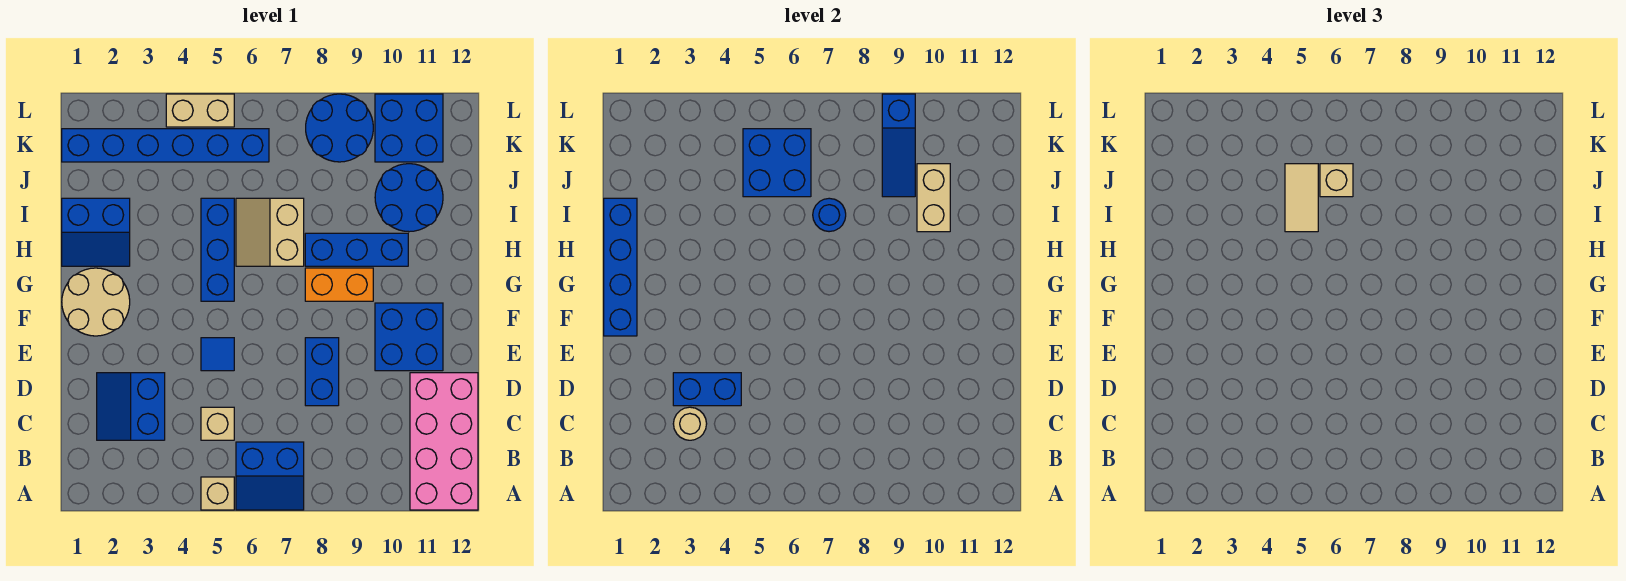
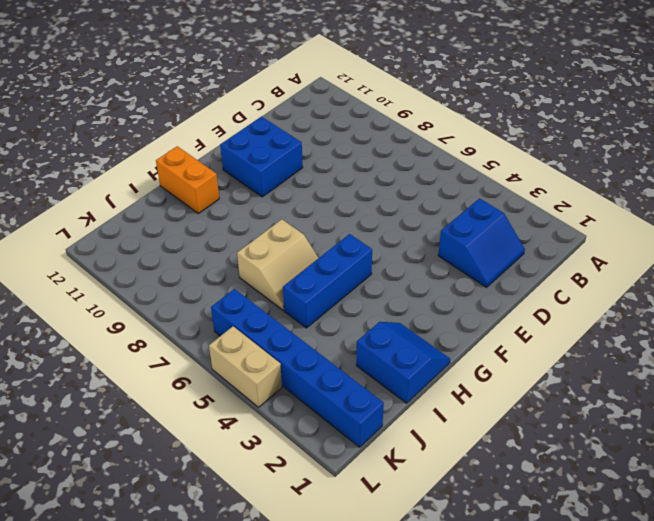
orange brick H11:H12 level 1 -> orange brick G8:G9 level 1
none -> tan brick A5 level 1
none -> blue slope A6:B7 level 1 top B
none -> pink brick A11:D12 level 1

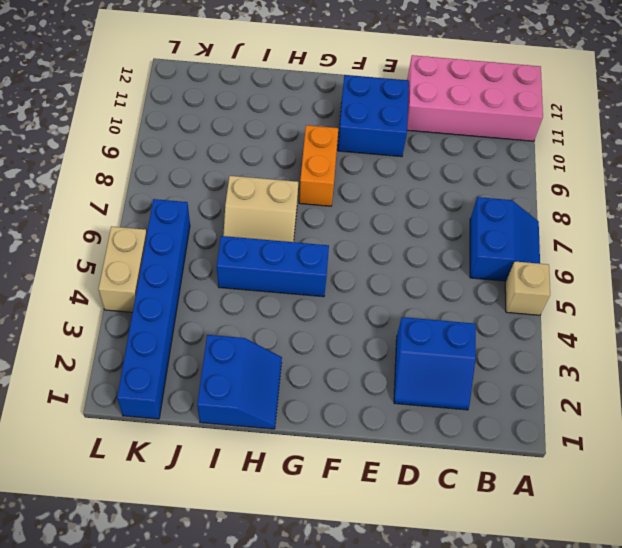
none -> tan brick C5 level 1
none -> blue brick D8:E8 level 1
none -> blue tile E5 level 1

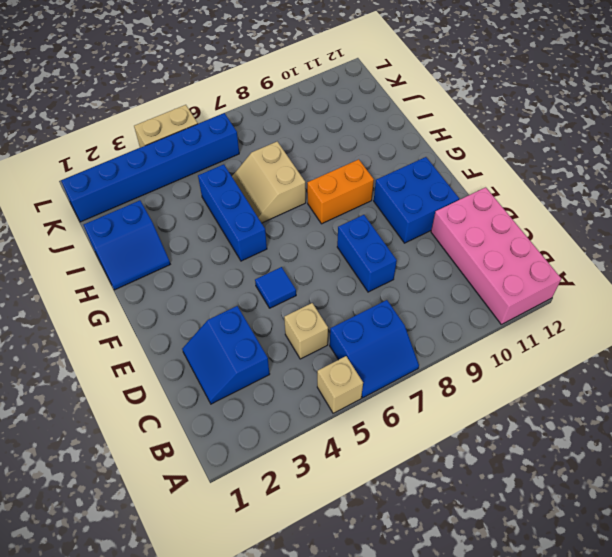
none -> tan round brick F1:G2 level 1
none -> blue brick H8:H10 level 1
none -> blue round brick I10:J11 level 1

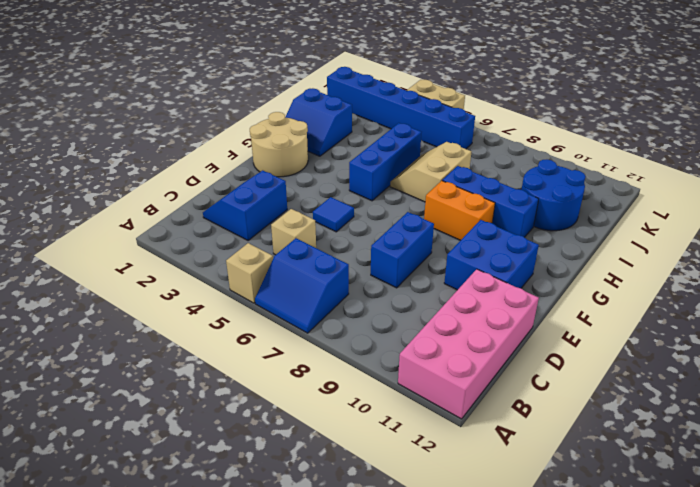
none -> blue round brick K8:L9 level 1
none -> blue brick K10:L11 level 1
none -> tan round brick C3 level 2

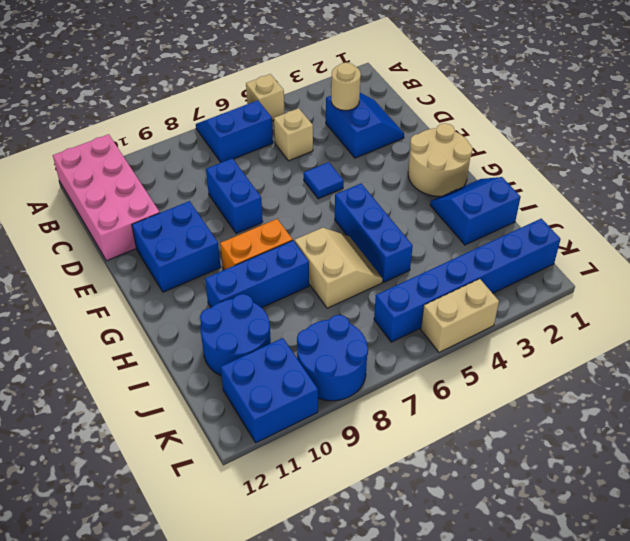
none -> blue brick D3:D4 level 2
none -> blue brick F1:I1 level 2
none -> blue round brick I7 level 2

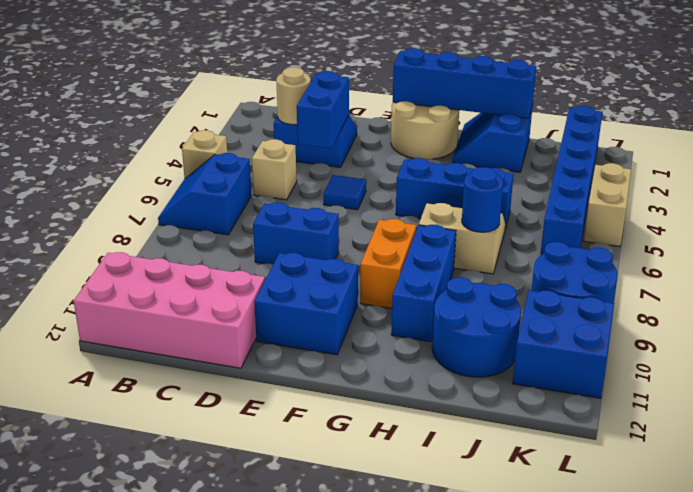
none -> tan brick I10:J10 level 2
none -> blue brick J5:K6 level 2
none -> blue slope J9:L9 level 2 top L

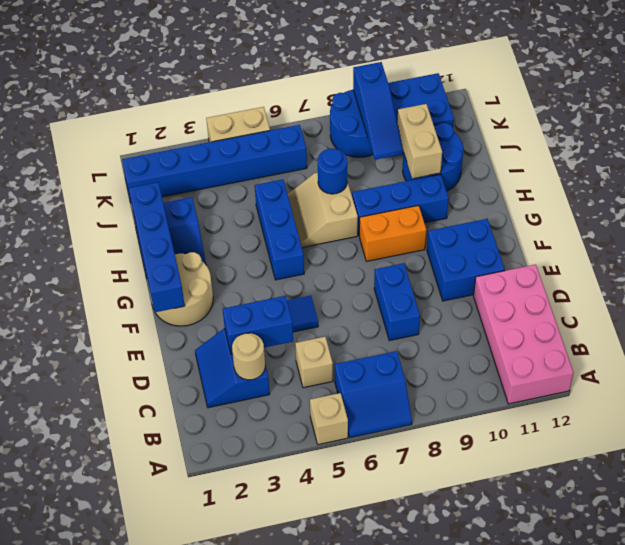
none -> blue brick J5:K6 level 2
none -> tan tile I5:J5 level 3
none -> tan brick J6 level 3

